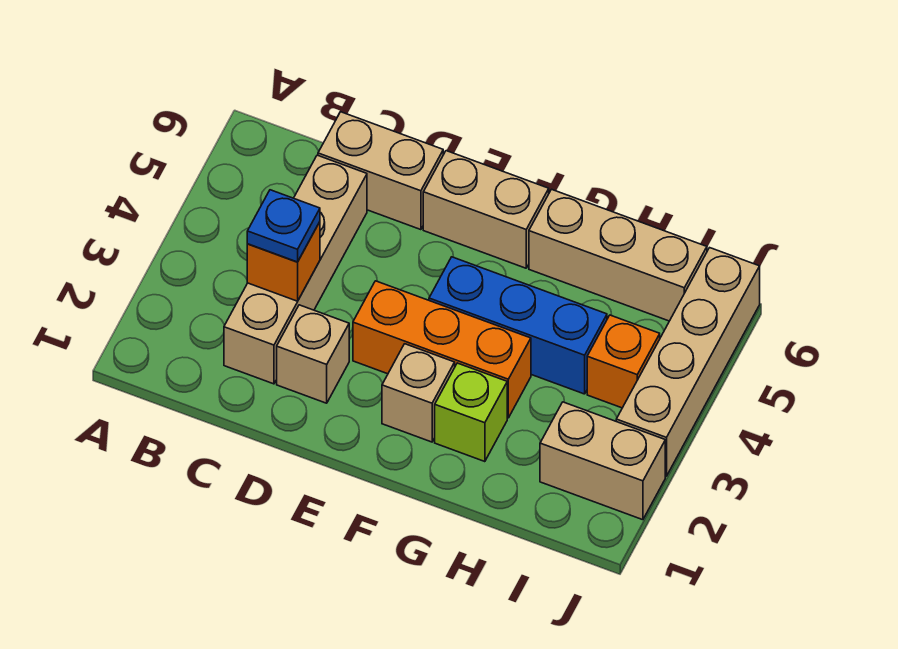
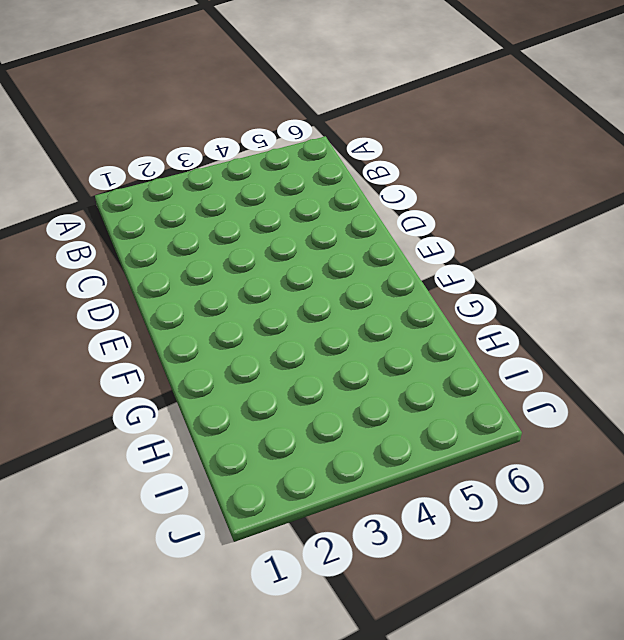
none -> tan brick C2:C5 level 1
none -> tan brick C6:D6 level 1
none -> tan brick D2 level 1

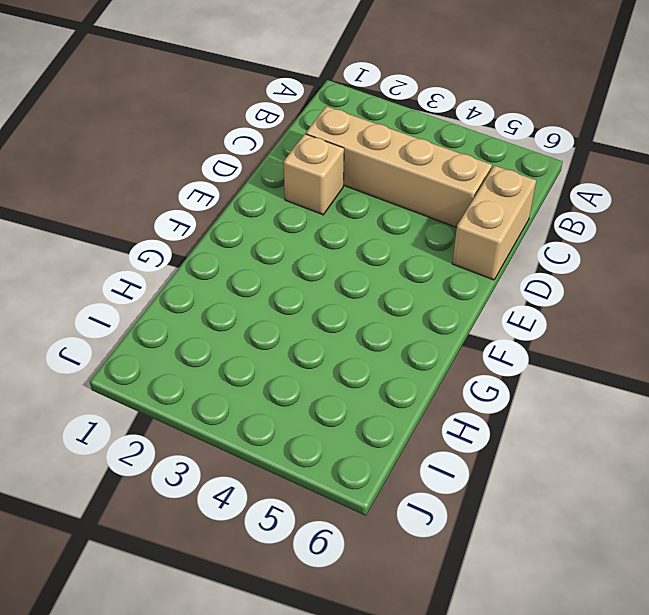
none -> orange brick E3:G3 level 1
none -> tan brick E6:F6 level 1
none -> tan brick F2 level 1

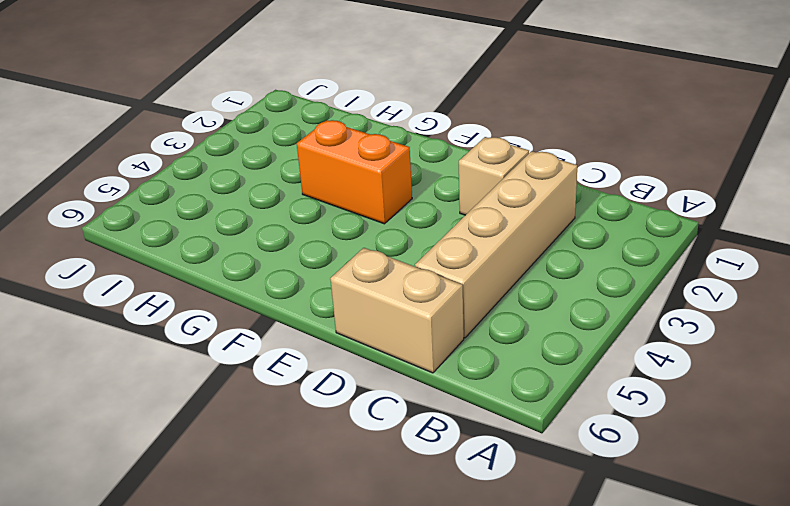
orange brick F3:G3 level 1 -> orange brick E3:G3 level 1
none -> tan brick E6:F6 level 1
none -> tan brick F2 level 1
none -> blue brick F4:H4 level 1

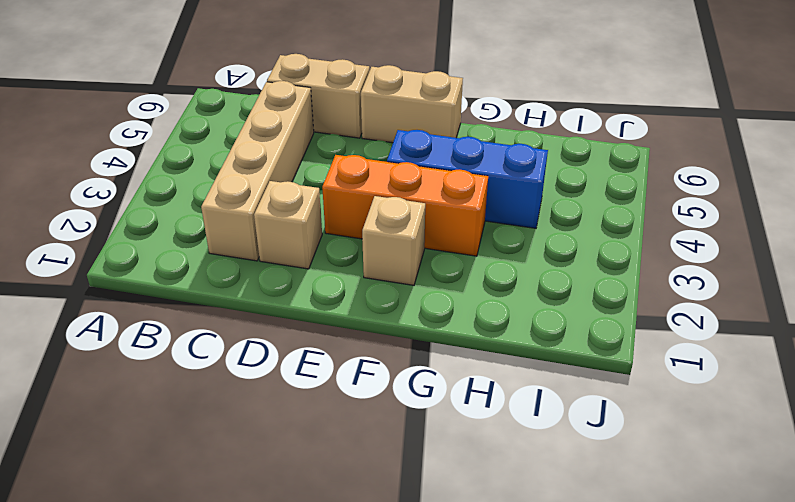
none -> lime brick G2 level 1
none -> tan brick G6:I6 level 1
none -> tan brick I2:J2 level 1

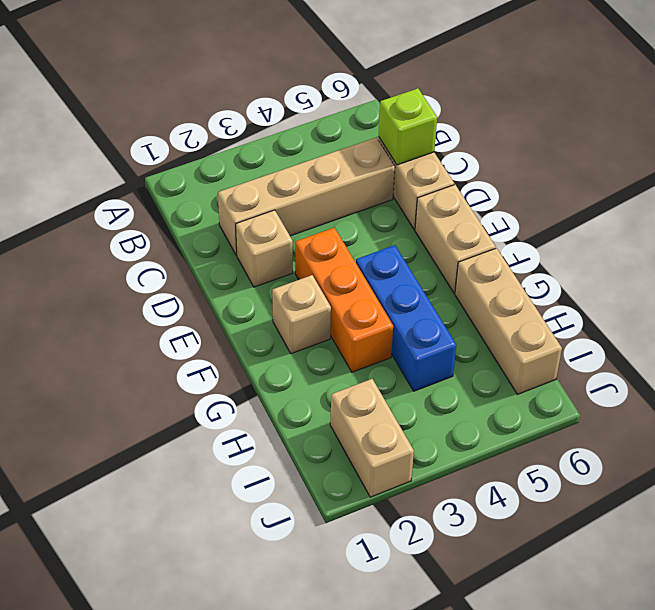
lime brick C6 level 2 -> lime brick G2 level 1
none -> orange brick I4 level 1
none -> tan brick J3:J6 level 1
none -> orange brick C3 level 2

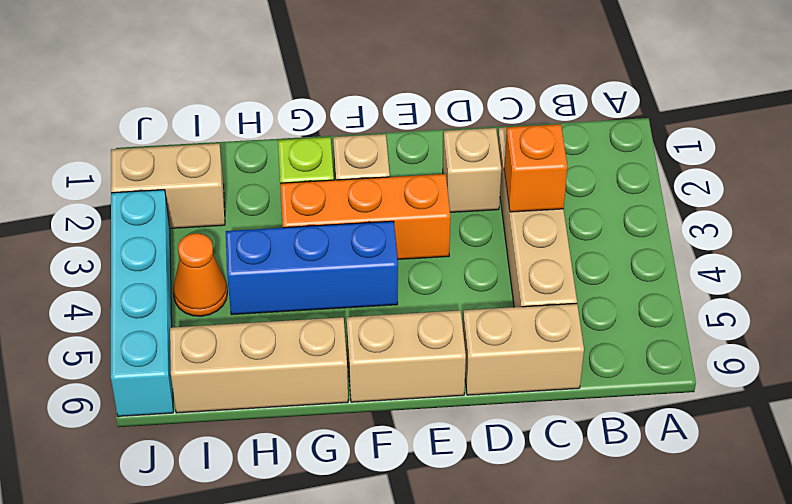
orange cone I4 level 1 -> orange brick I4 level 1
cyan brick J3:J6 level 1 -> tan brick J3:J6 level 1
none -> blue plate C3 level 3

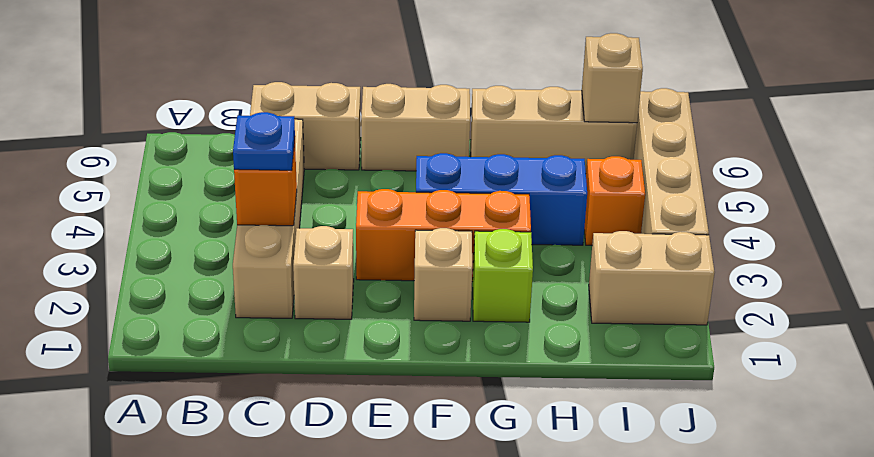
tan brick I6 level 2 -> none

